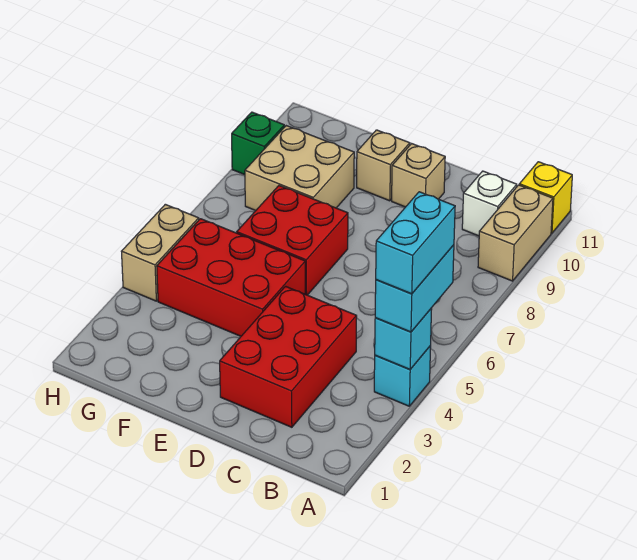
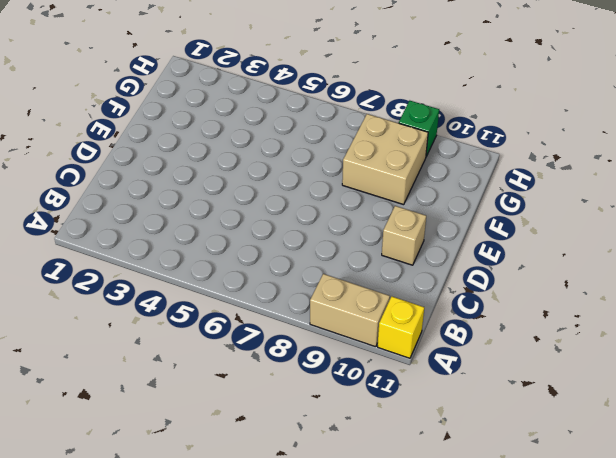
none -> cyan brick A4 level 1
none -> white brick B10 level 1
none -> red brick C2:D4 level 1

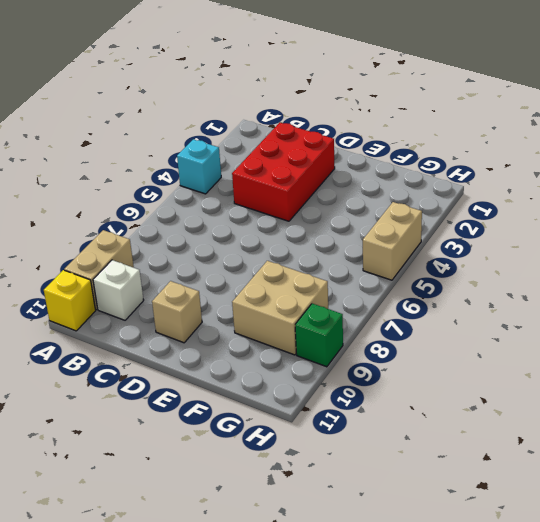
none -> red brick E4:G5 level 1
none -> red brick E6:F7 level 1
none -> tan brick E10 level 1

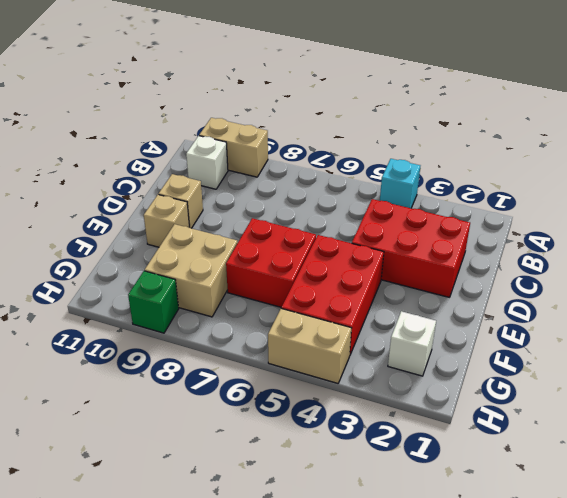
white brick G2 level 1 -> none
none -> yellow brick A11 level 1
none -> cyan brick A4 level 2
none -> cyan brick A4:A5 level 3

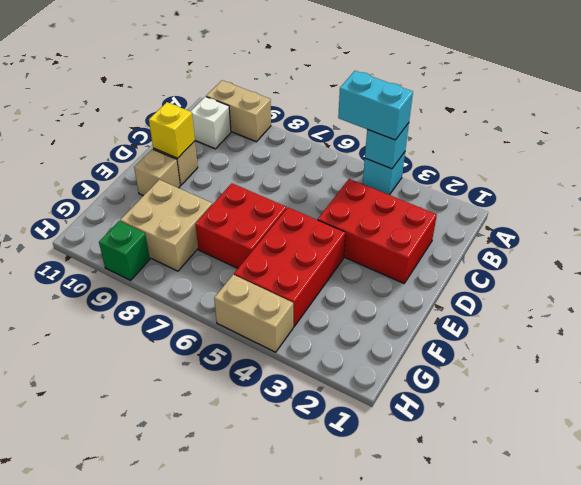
yellow brick D10 level 2 -> yellow brick A11 level 1
none -> cyan brick A4:A5 level 4

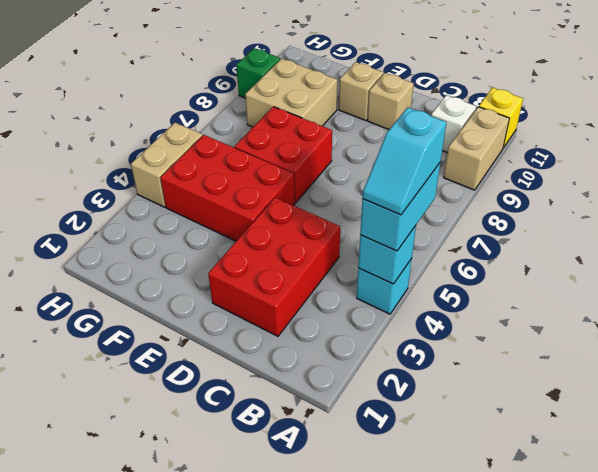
cyan slope A4:A5 level 4 top 5 -> cyan brick A4:A5 level 4

